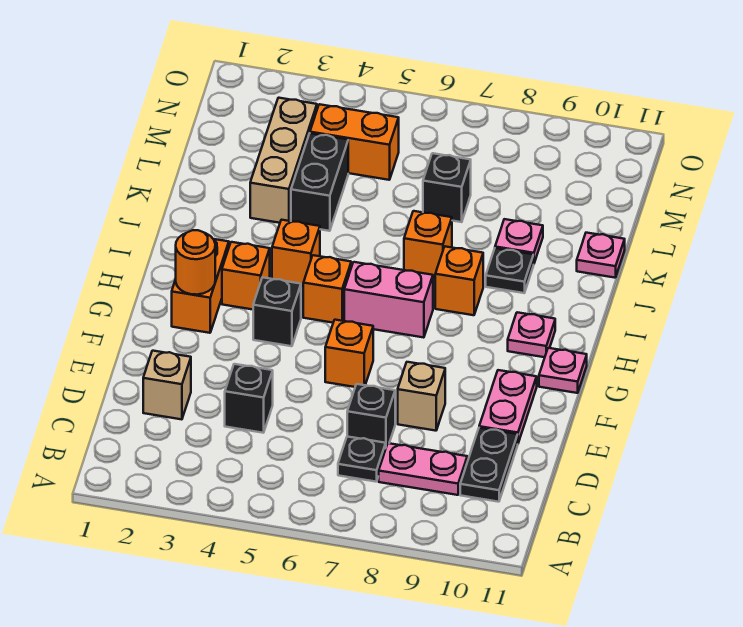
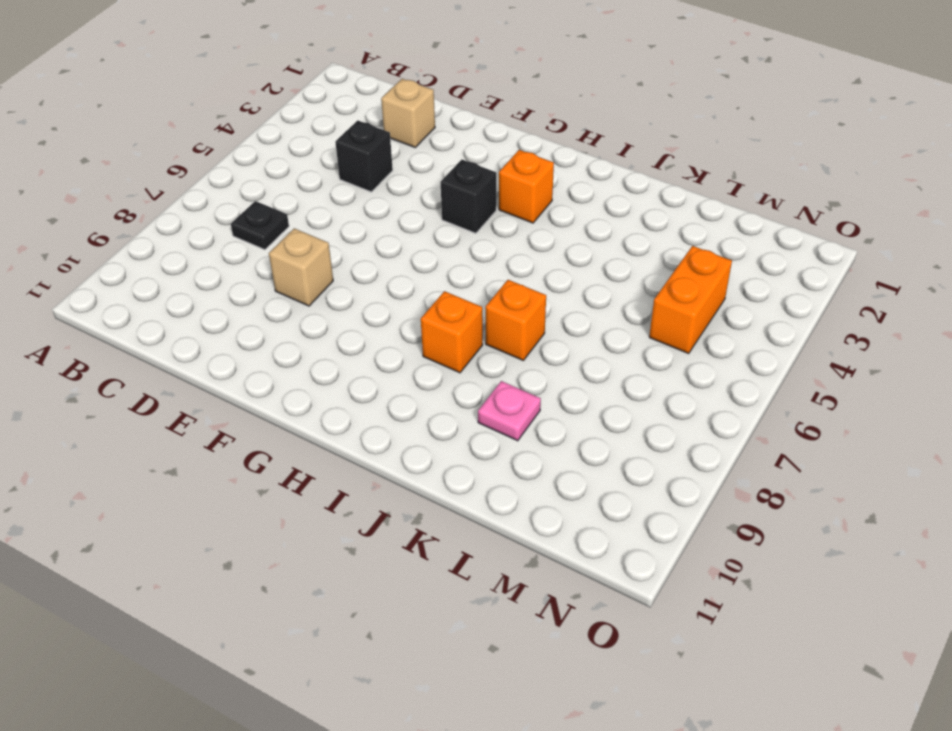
none -> pink plate C8:C9 level 1
none -> black plate C10:D10 level 1
none -> black brick D7 level 1

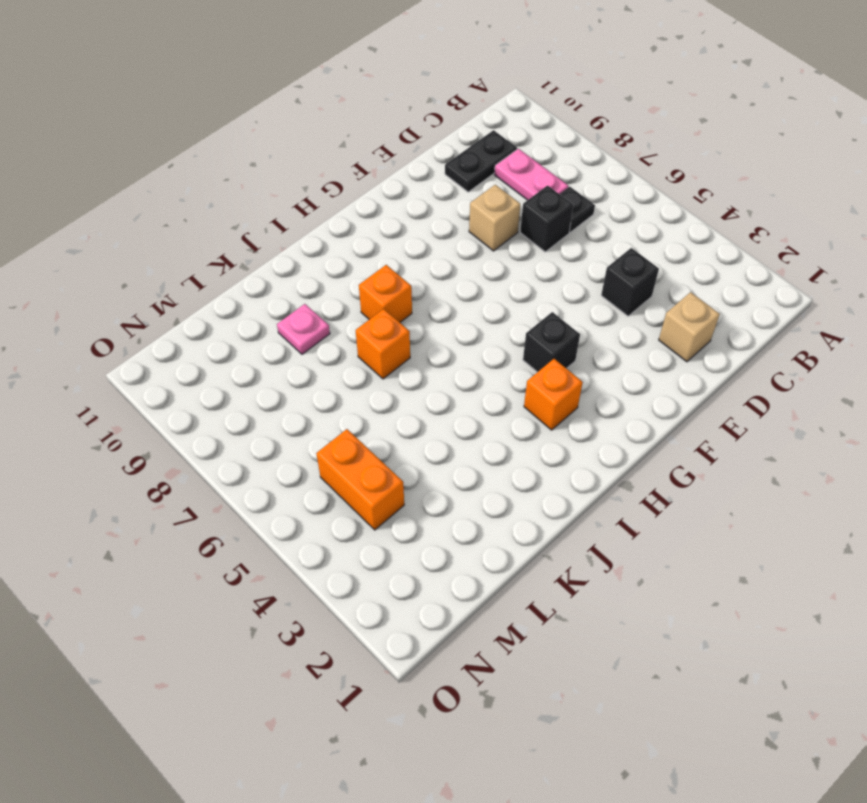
none -> pink plate E10:F10 level 1
none -> orange brick F6 level 1
none -> orange brick G2:H2 level 1

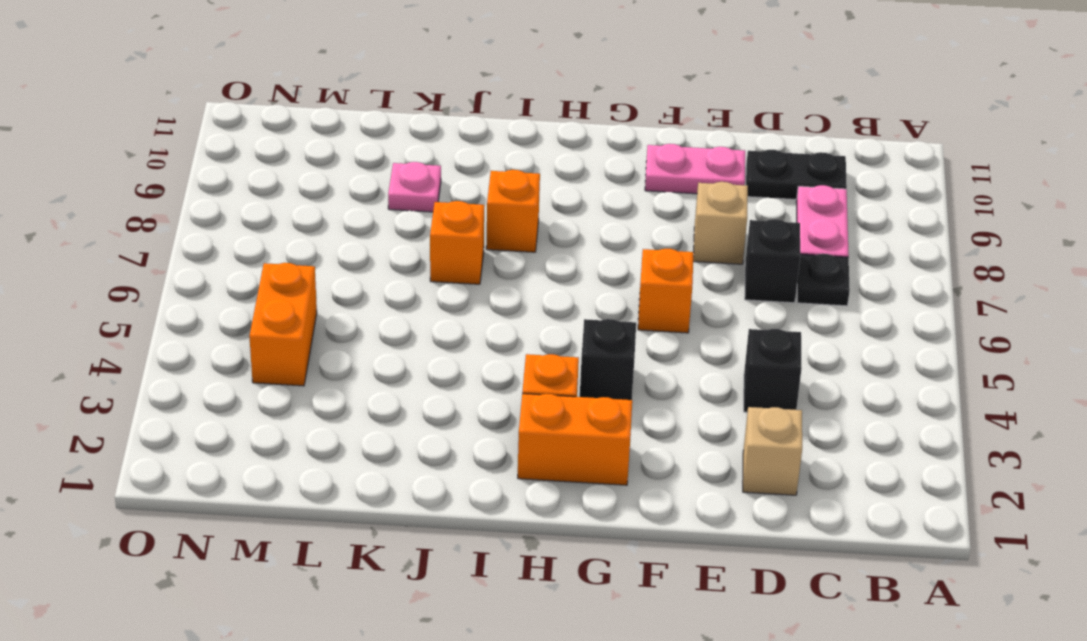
none -> pink plate G11 level 1
none -> orange brick H5 level 1
none -> pink brick H6:H7 level 1

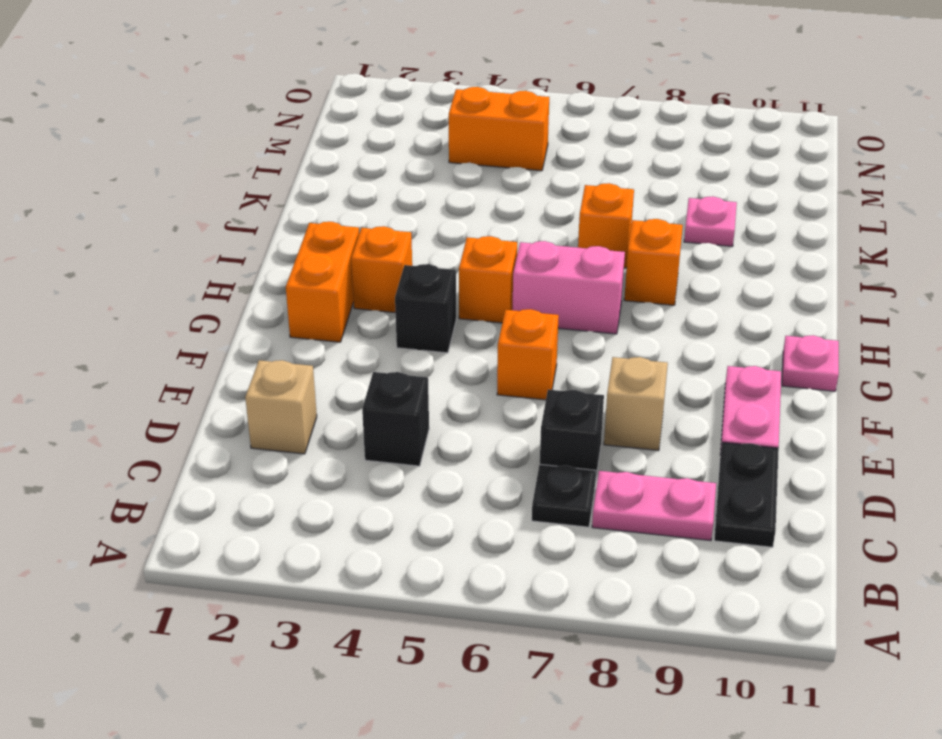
none -> pink plate H10 level 1
none -> orange brick I4 level 1
none -> black plate J9 level 1

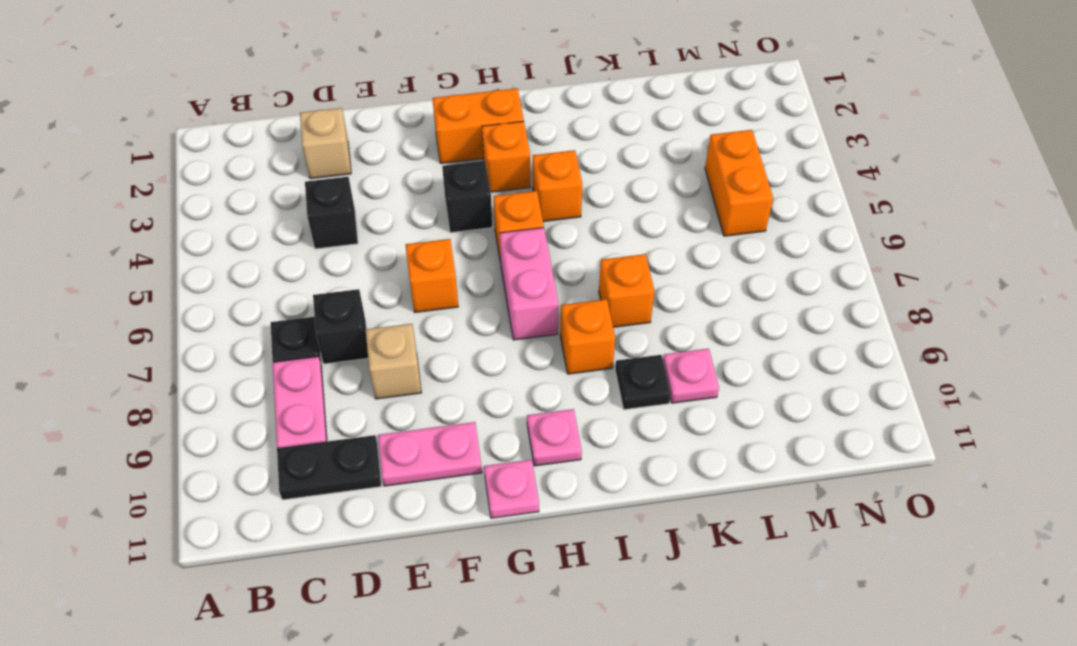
none -> tan brick K3:M3 level 1
none -> black brick K4:L4 level 1
none -> pink plate K11 level 1

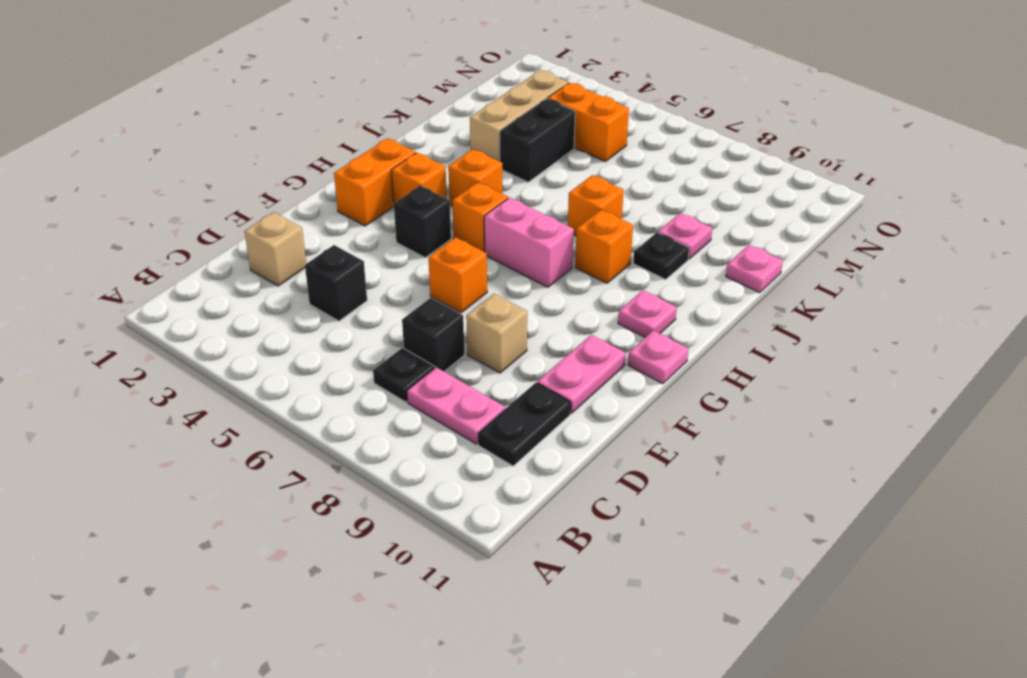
none -> black brick L7 level 1
none -> orange round brick G2 level 2

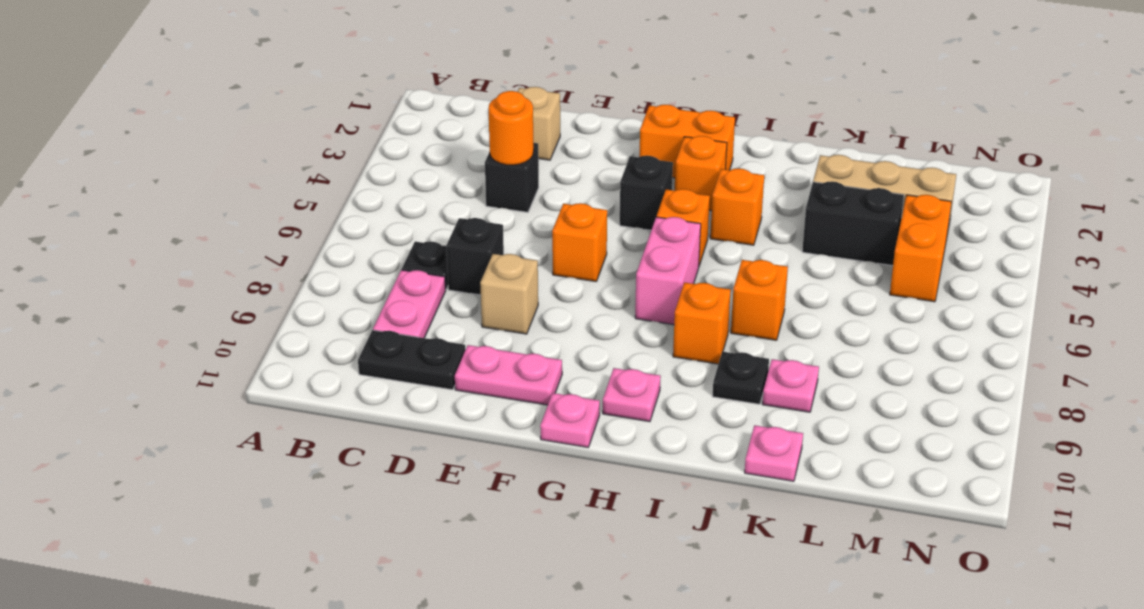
orange round brick D4 level 2 -> orange round brick G2 level 2
none -> black brick L7 level 1

